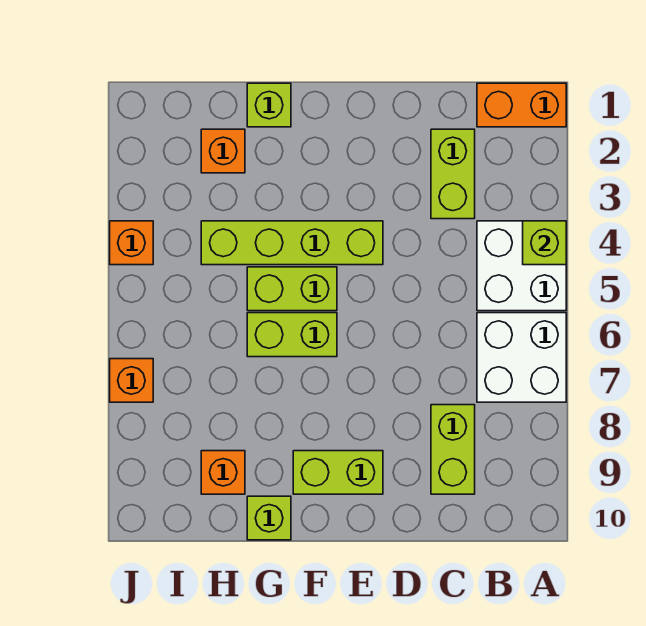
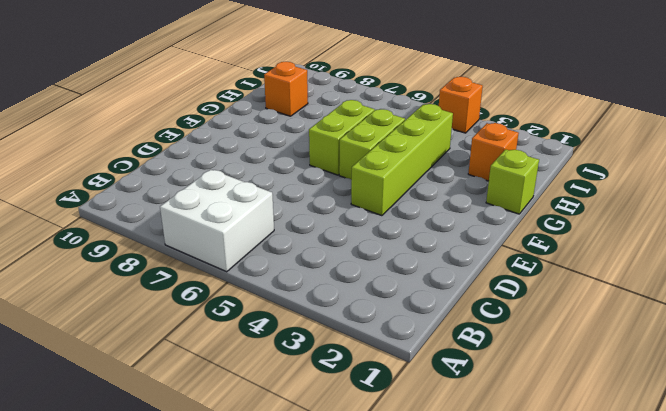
none -> orange brick A1:B1 level 1
none -> white brick A4:B5 level 1
none -> lime brick C2:C3 level 1

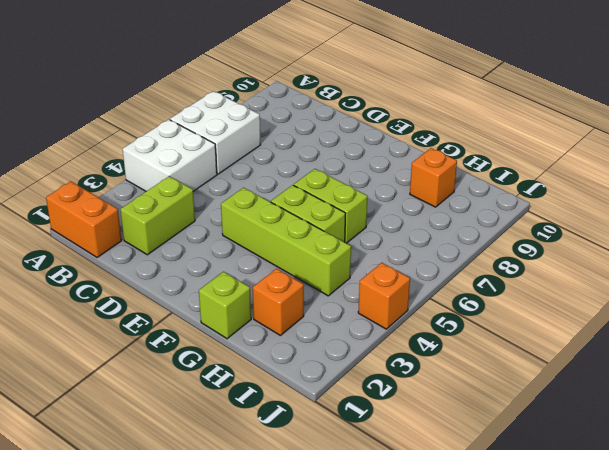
none -> lime brick C8:C9 level 1
none -> lime brick E9:F9 level 1
none -> lime brick G10 level 1

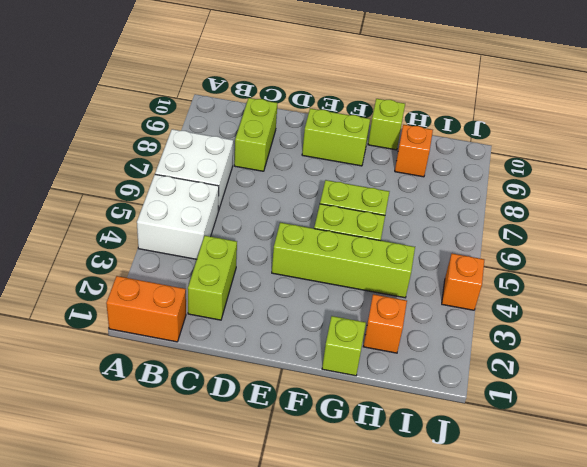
none -> orange brick J7 level 1
none -> lime brick A4 level 2

